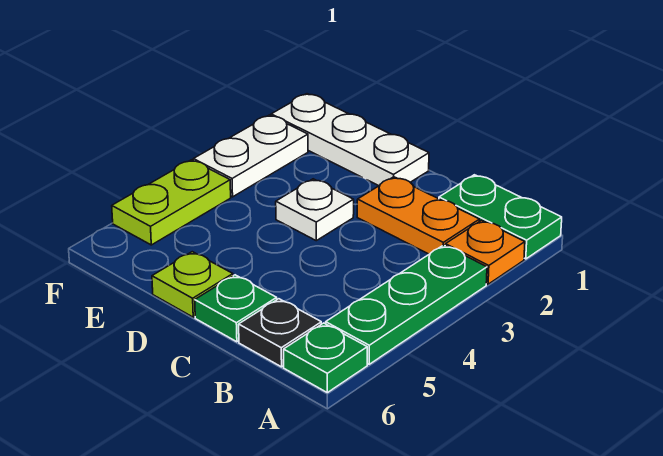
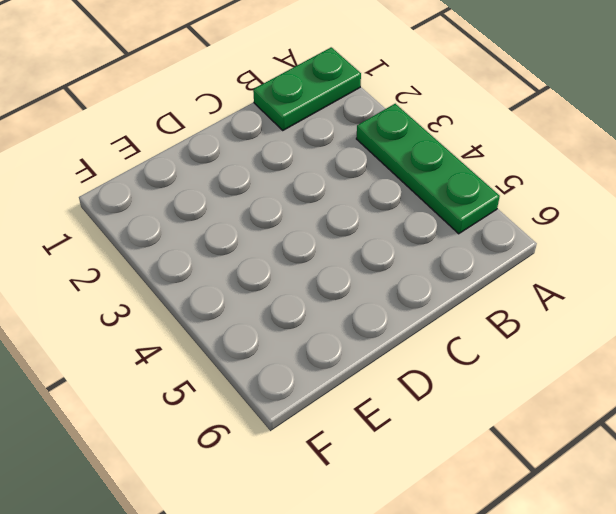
none -> orange plate A2 level 1
none -> green plate A6 level 1
none -> orange plate B2:C2 level 1

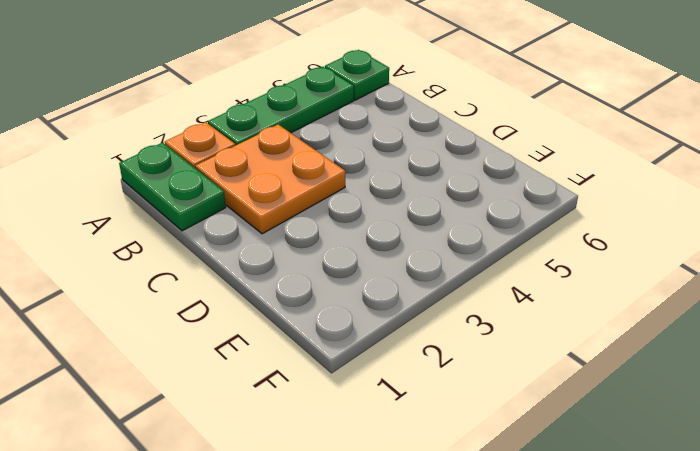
orange plate B2:C3 level 1 -> orange plate B2:C2 level 1
none -> black plate B6 level 1
none -> green plate C6 level 1
none -> white plate D1:F1 level 1

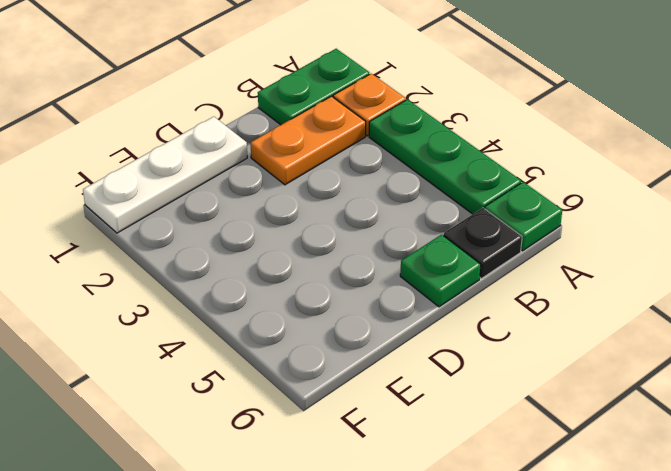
none -> white plate D3 level 1
none -> lime plate D6 level 1
none -> white plate F2:F3 level 1

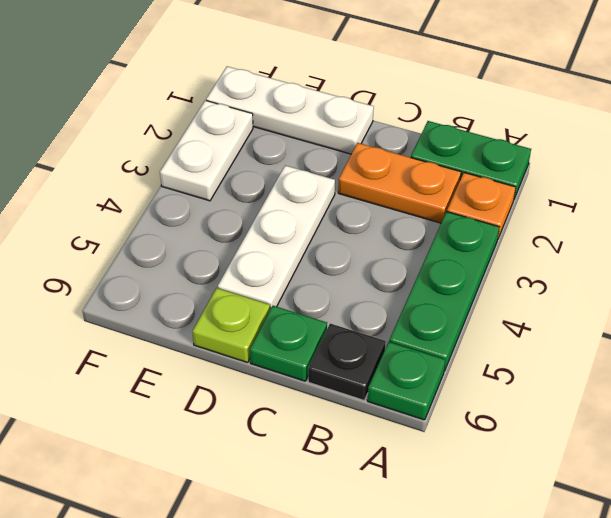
white plate D3:D5 level 1 -> white plate D3 level 1
none -> lime plate F4:F5 level 1

